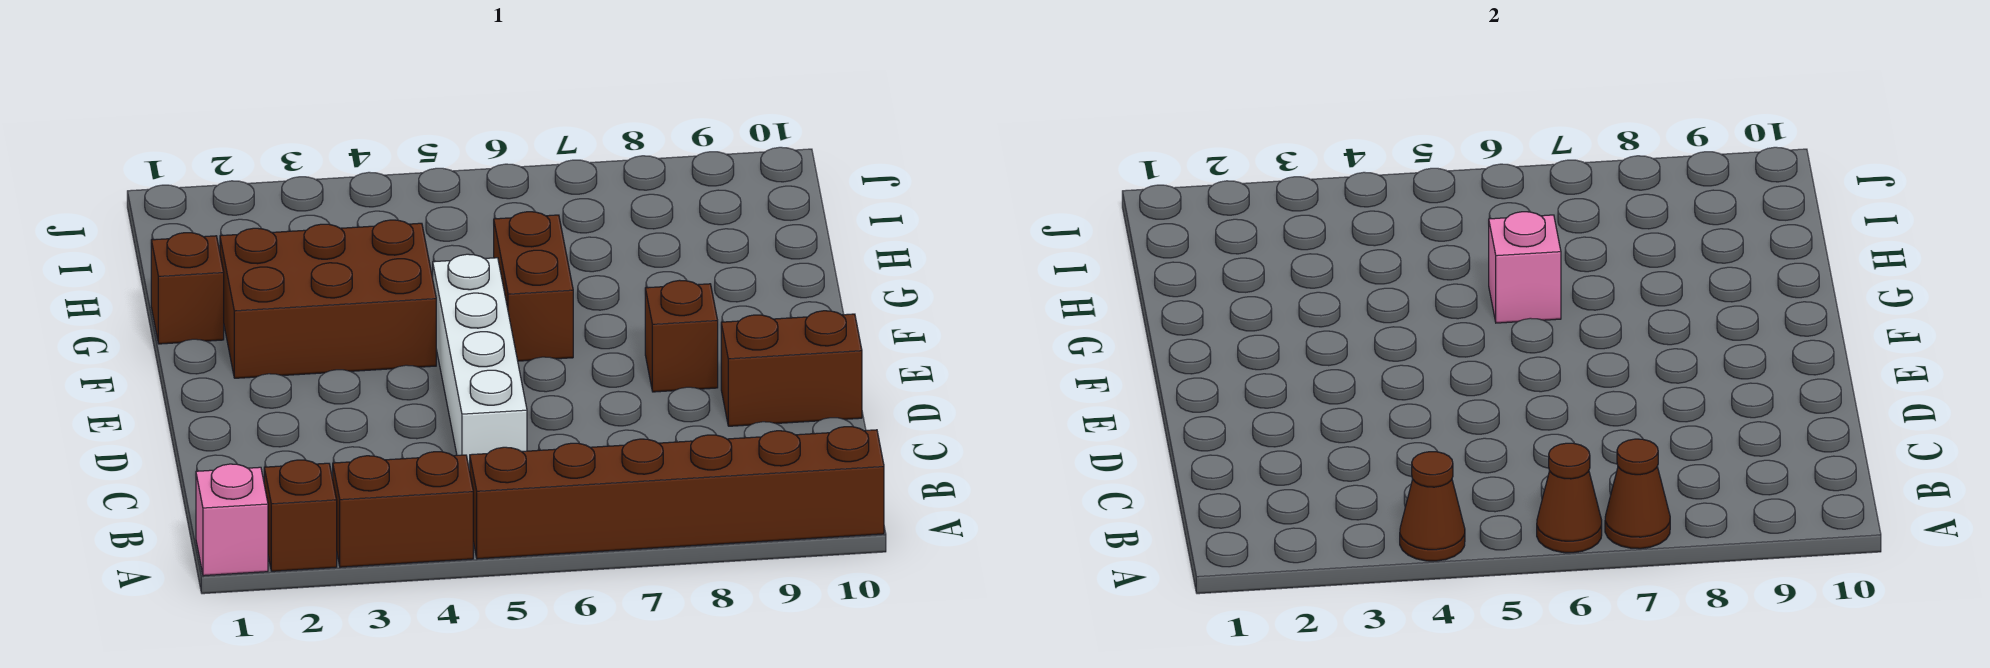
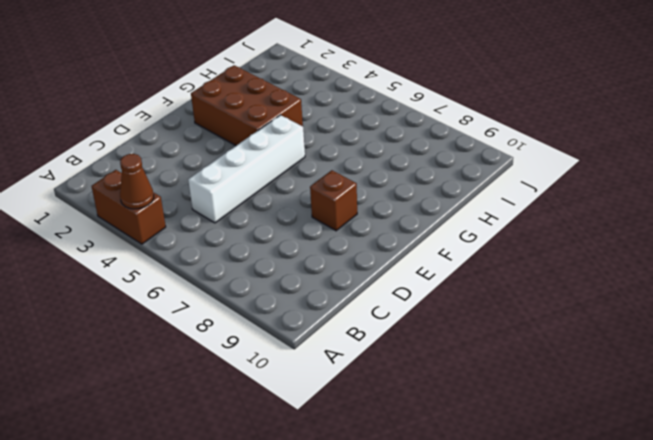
none -> pink brick A1 level 1
none -> brown brick A2 level 1
none -> brown brick A5:A10 level 1

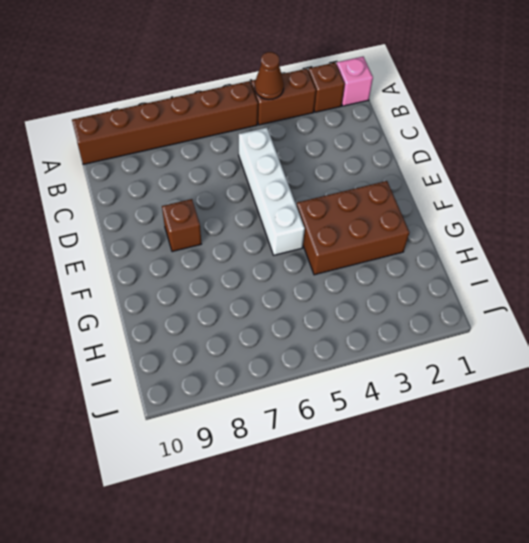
none -> brown brick D9:D10 level 1
none -> brown brick F6:G6 level 1
none -> brown brick G1 level 1

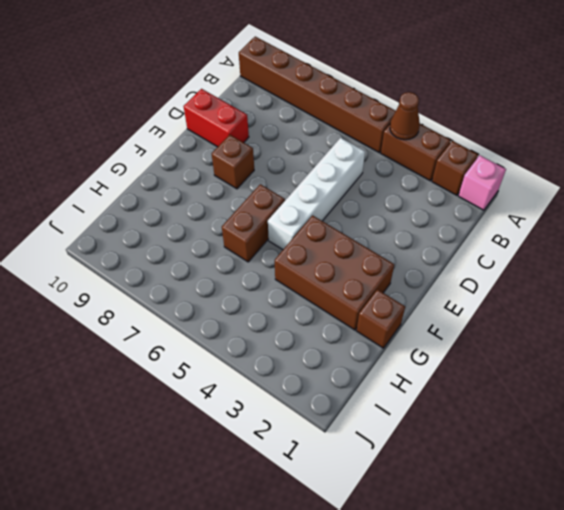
red brick D9:D10 level 1 -> brown brick D9:D10 level 1
none -> brown cone A6 level 2
none -> brown cone A7 level 2
none -> pink brick G6 level 2

